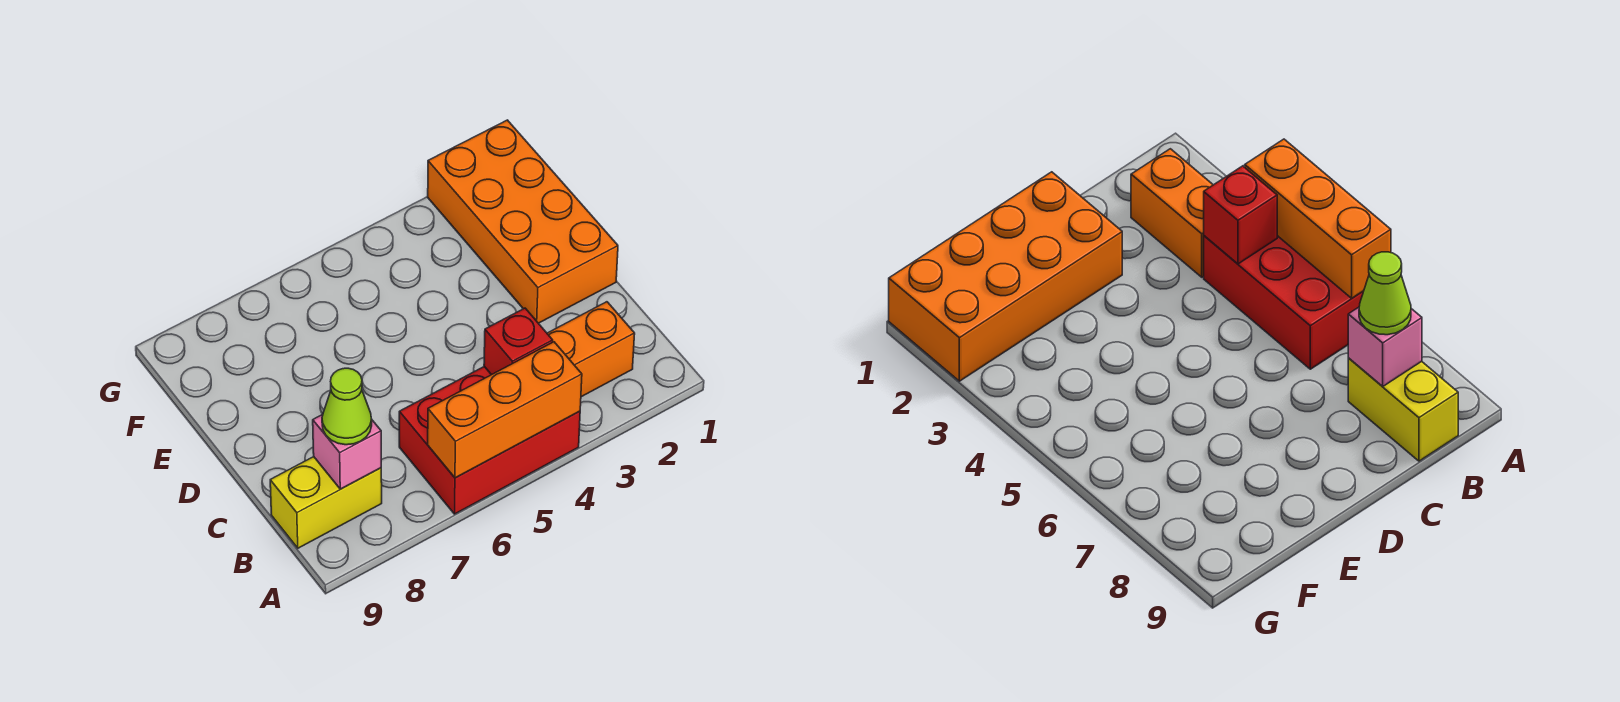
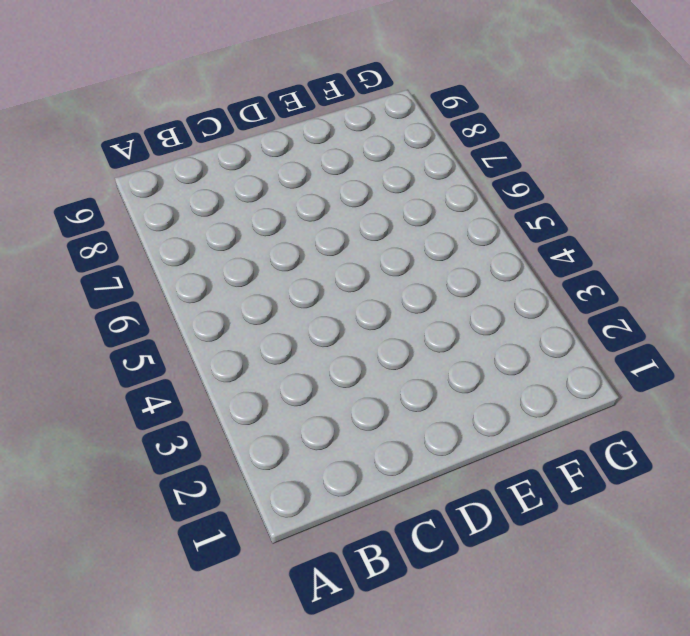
none -> red brick A4:B6 level 1
none -> orange brick B2:B3 level 1

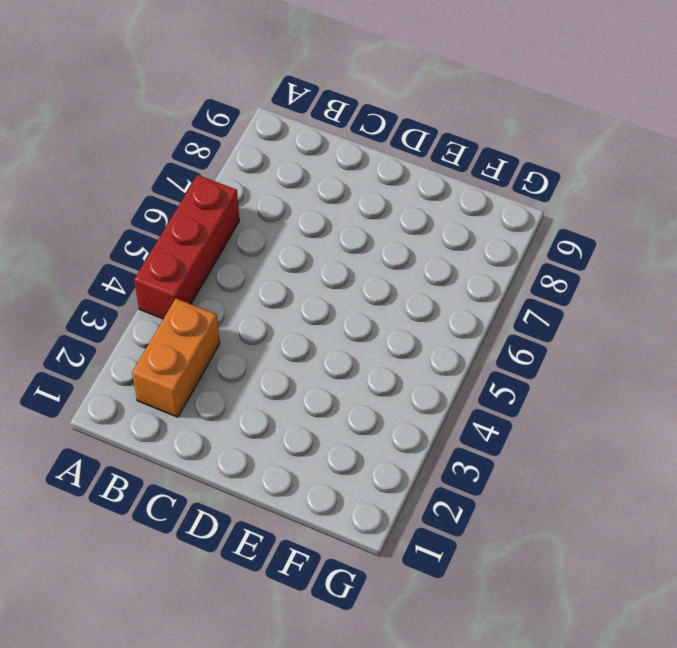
red brick A4:A6 level 1 -> red brick A4:B6 level 1
none -> yellow brick B8:B9 level 1
none -> orange brick D1:G2 level 1

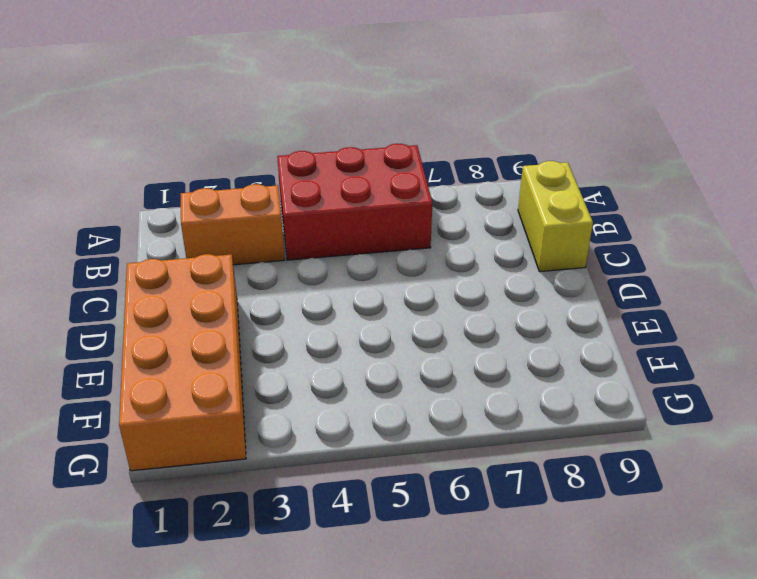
yellow brick B9:C9 level 1 -> yellow brick B8:B9 level 1
none -> orange brick A4:A6 level 2
none -> red brick B4 level 2

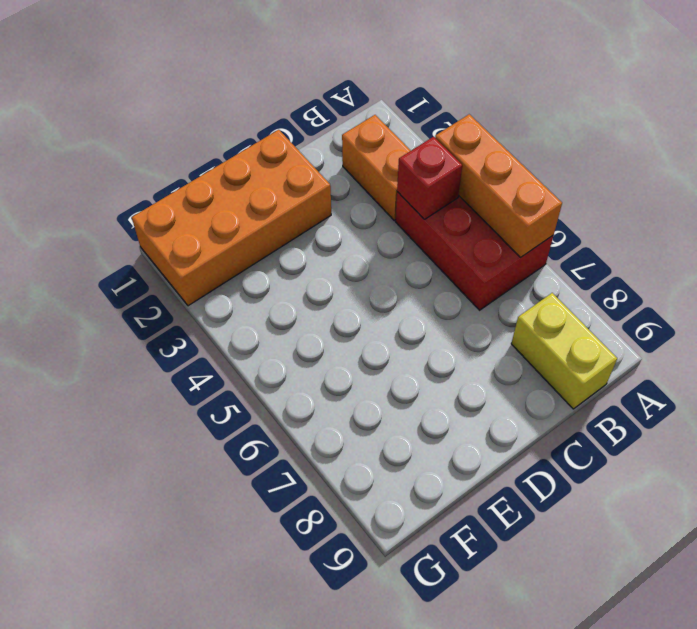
none -> pink brick B8 level 2
none -> lime cone B8 level 3

